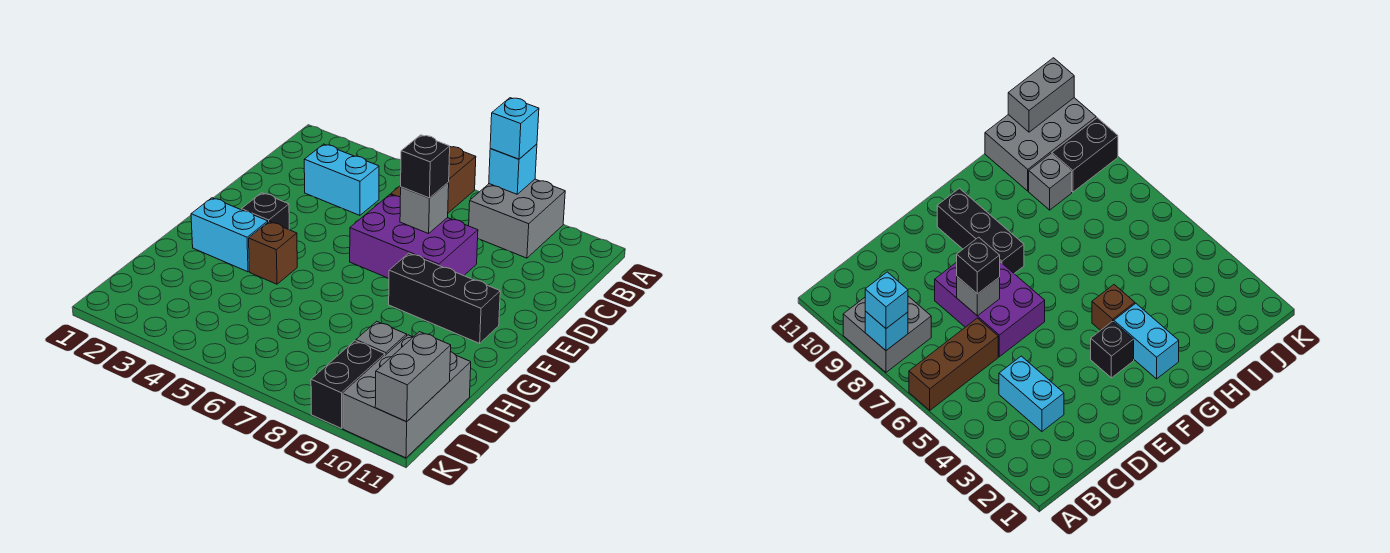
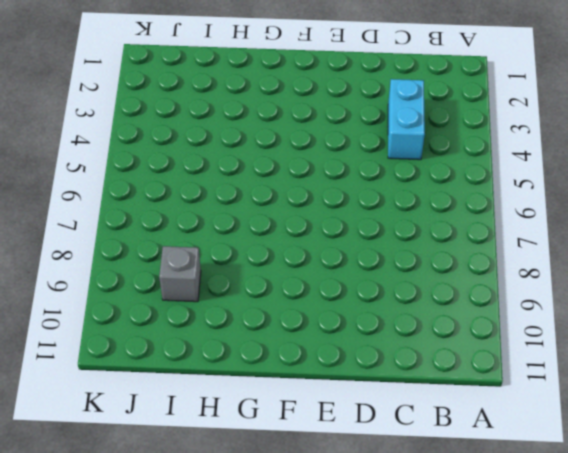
none -> brown brick A6:C6 level 1
none -> grey brick A8:B9 level 1
none -> purple brick D6:E8 level 1

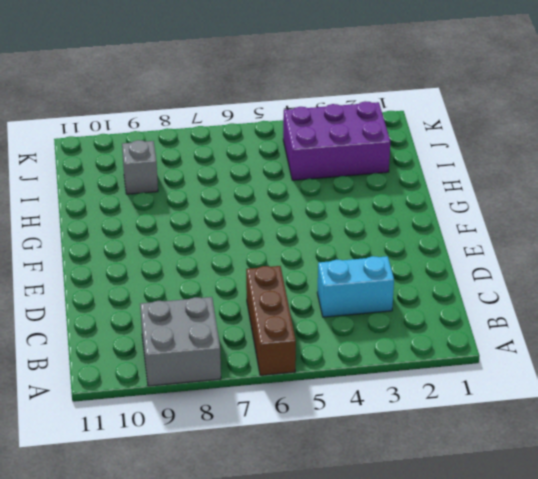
purple brick I2:J4 level 1 -> purple brick D6:E8 level 1
none -> black brick F3 level 1
none -> black brick F8:F10 level 1
none -> cyan brick G2:G3 level 1

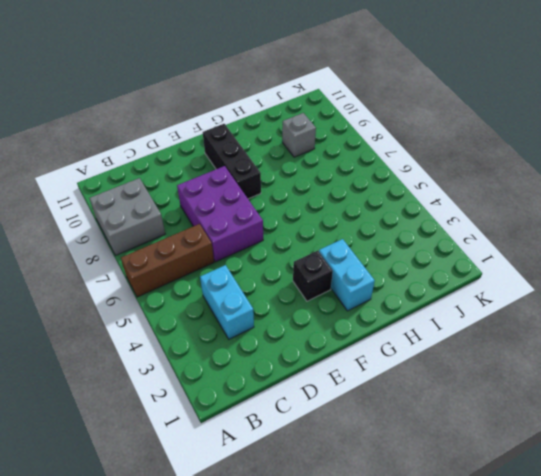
none -> brown brick G4 level 1
none -> grey brick I10:K11 level 1
none -> black brick J9:K9 level 1

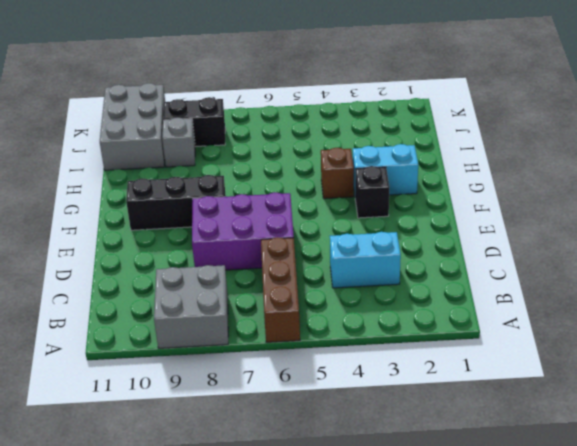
black brick J8:J9 level 1 -> black brick J9:K9 level 1
none -> cyan brick A8 level 2
none -> grey brick D7 level 2
none -> grey brick J11:K11 level 2

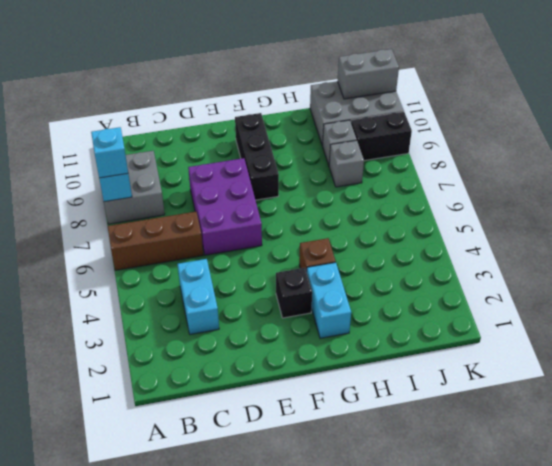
grey brick I8 level 1 -> grey brick D7 level 2
none -> black brick D7 level 3

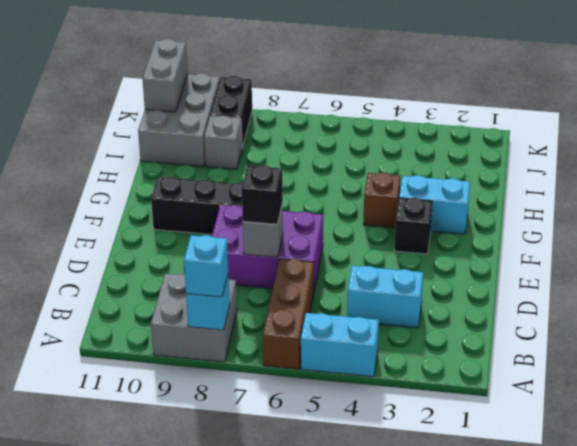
cyan brick A4:A5 level 1 -> none

